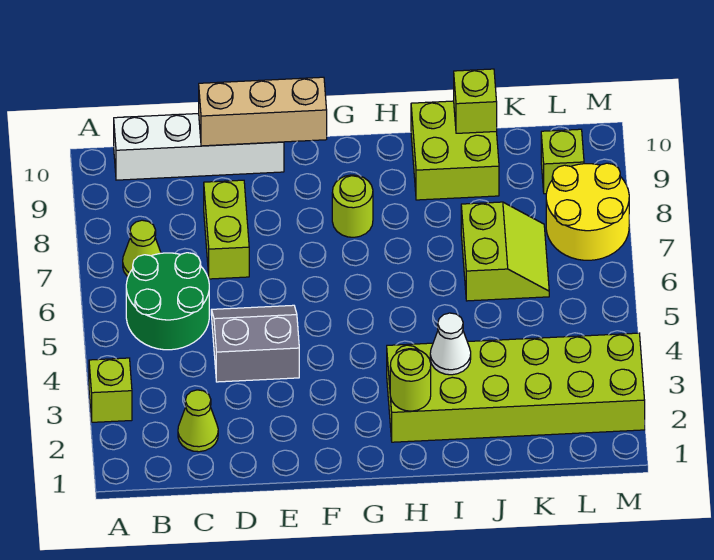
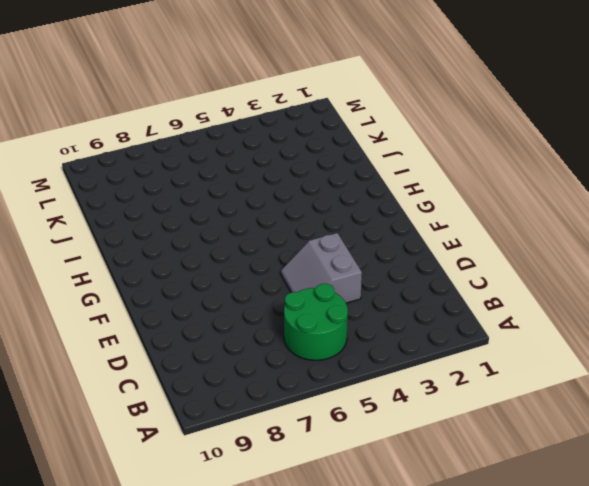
none -> lime brick A3 level 1
none -> lime cone B7 level 1
none -> white brick B10:E10 level 1

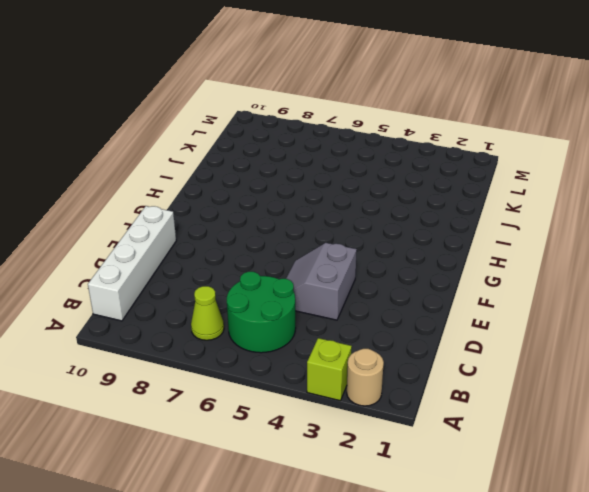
tan round brick A2 level 1 -> none
none -> lime cone C2 level 1
none -> lime brick D7:D8 level 1
none -> lime round brick G8 level 1

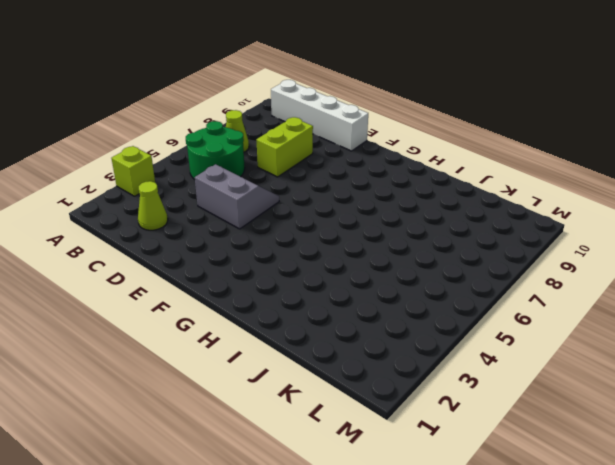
none -> lime round brick G8 level 1
none -> lime brick H2:M3 level 1
none -> lime brick I9:J10 level 1

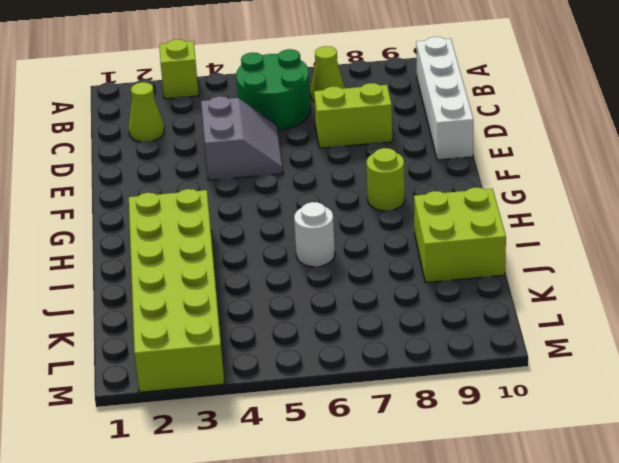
white round brick I6 level 1 -> none
none -> lime slope J6:K7 level 1 top J
none -> yellow round brick L7:M8 level 1
none -> lime brick L9 level 1

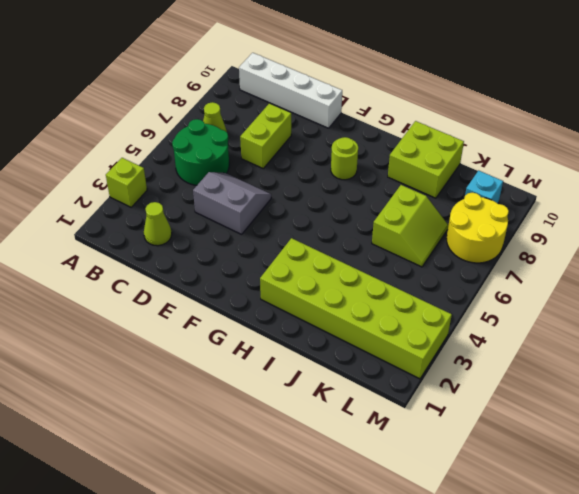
cyan brick L9 level 1 -> lime brick L9 level 1
none -> tan brick D10:F10 level 2
none -> lime round brick H2 level 2
none -> white cone I3 level 2

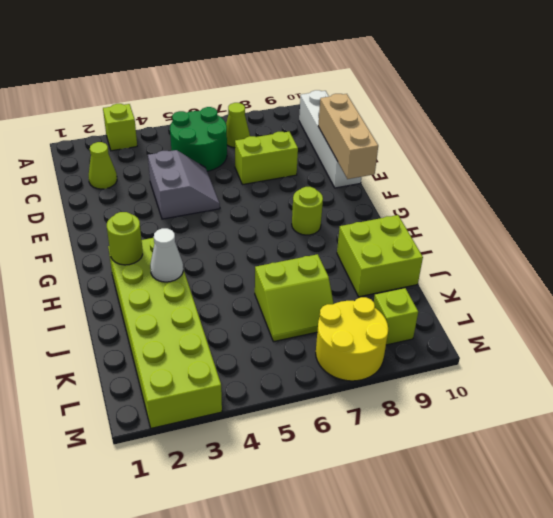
none -> lime brick J10 level 2

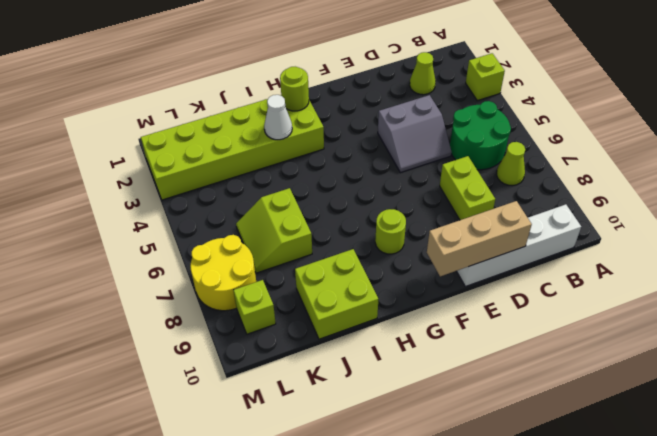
none -> lime brick J10 level 2

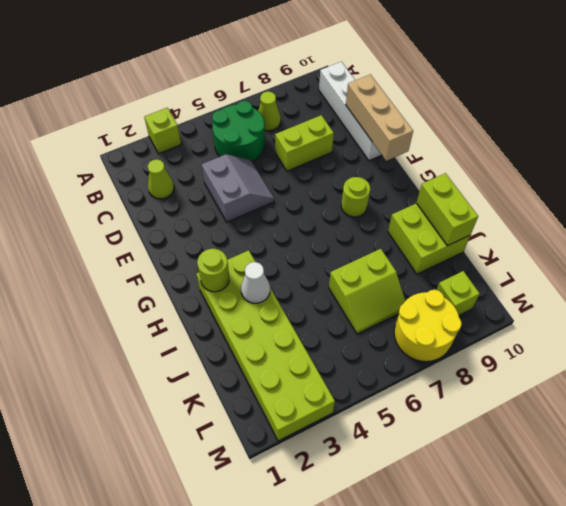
lime brick I10:J10 level 2 -> lime brick J10 level 2

